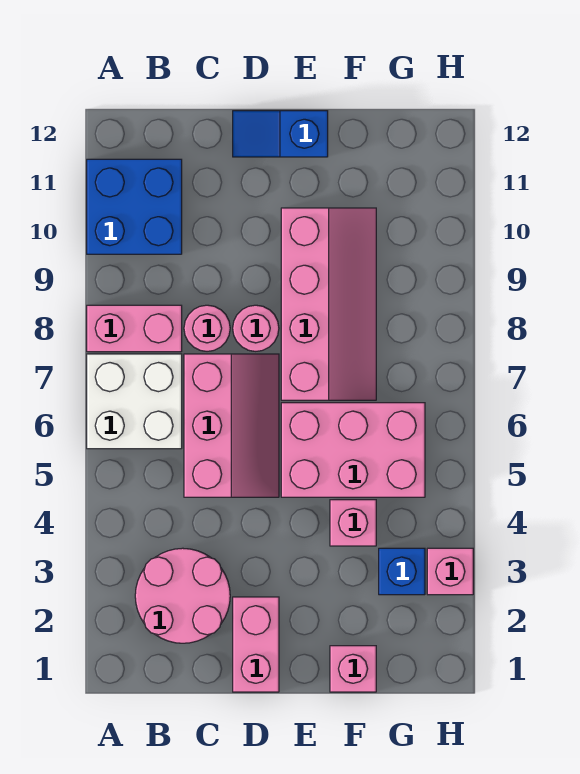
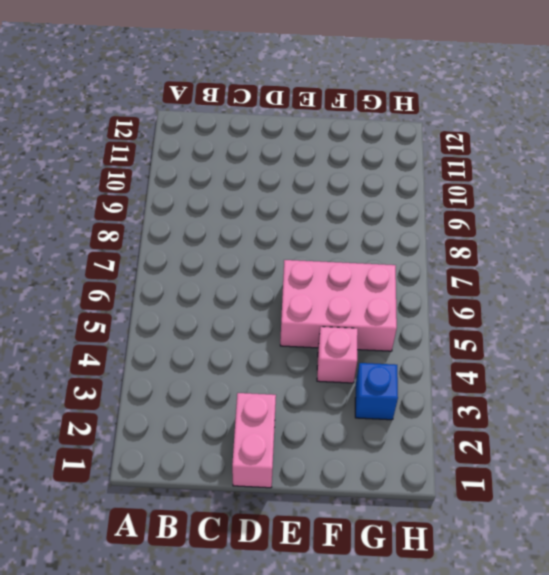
none -> white brick A6:B7 level 1
none -> pink brick A8:B8 level 1
none -> blue brick A10:B11 level 1

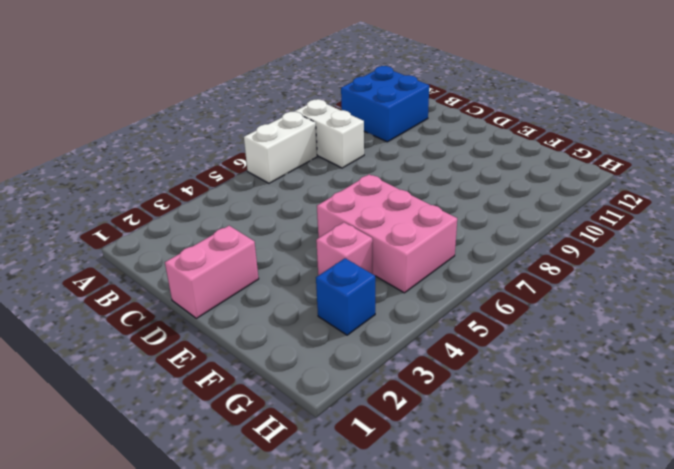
white brick A6:A7 level 1 -> white brick A6:B7 level 1
white brick A8:B8 level 1 -> pink brick A8:B8 level 1
none -> pink round brick B2:C3 level 1
none -> pink slope C5:D7 level 1 top C
none -> pink round brick C8 level 1

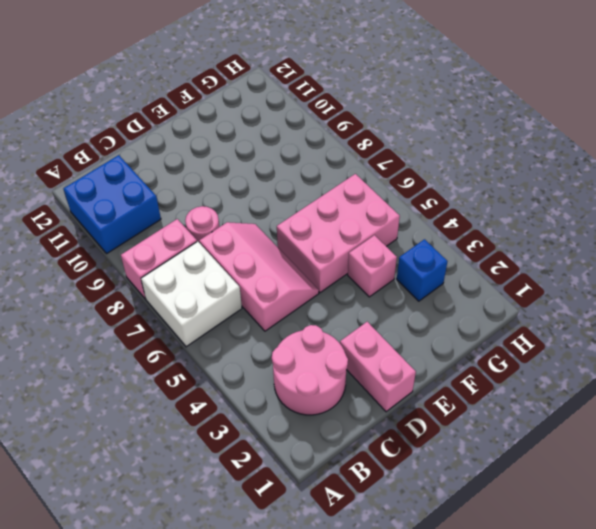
none -> pink round brick D8 level 1
none -> blue slope D12:E12 level 1 top E
none -> pink slope E7:F10 level 1 top E

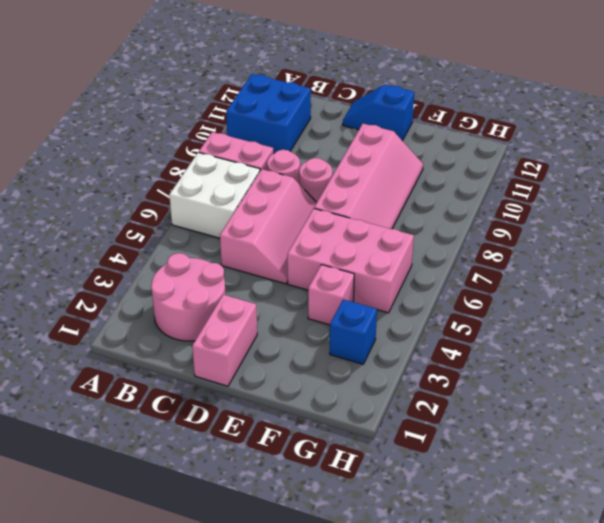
none -> pink brick F1 level 1
none -> pink brick H3 level 1

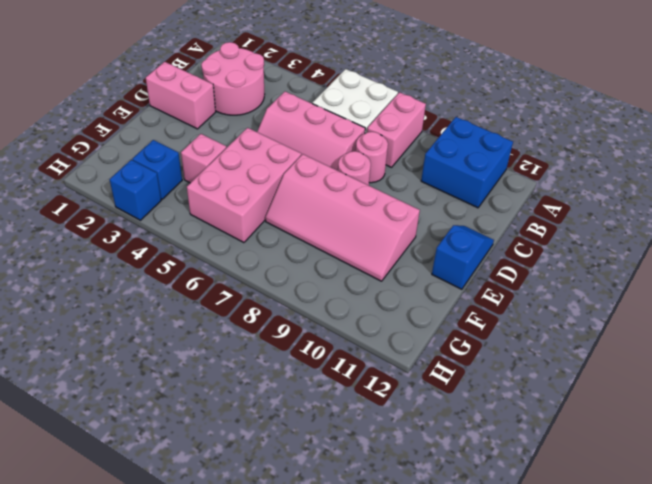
blue brick H3 level 1 -> pink brick H3 level 1
none -> pink brick F1 level 1

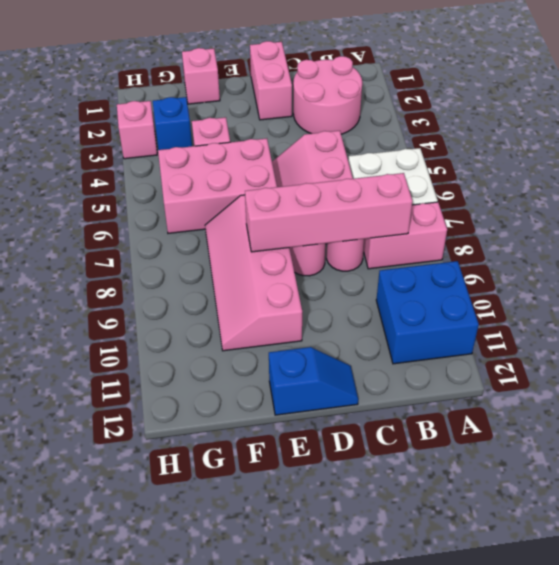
pink brick B8:E8 level 2 -> none

